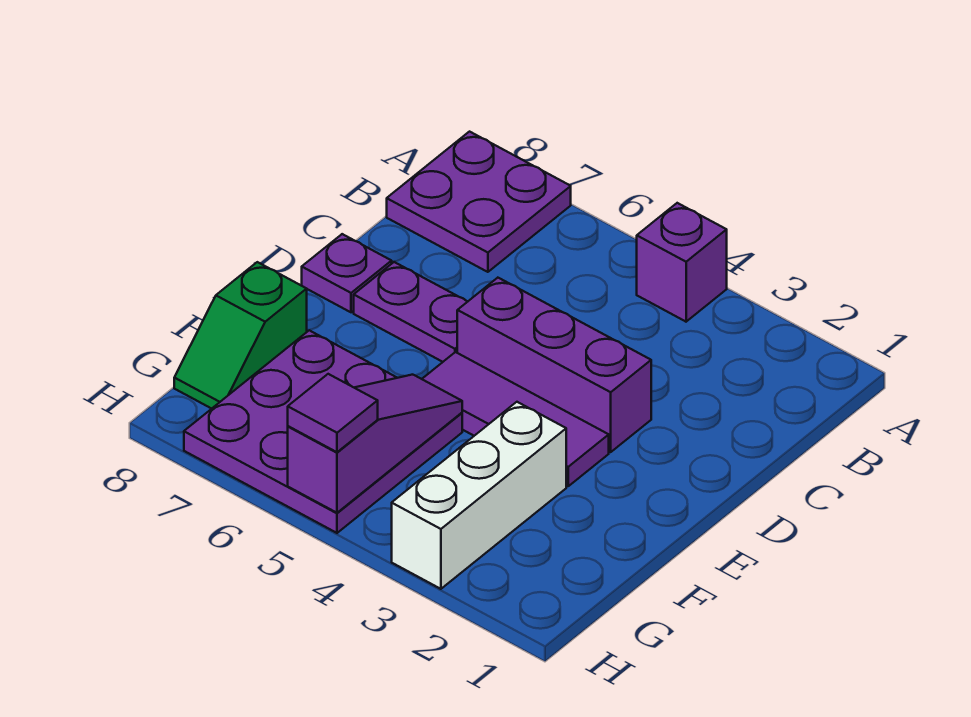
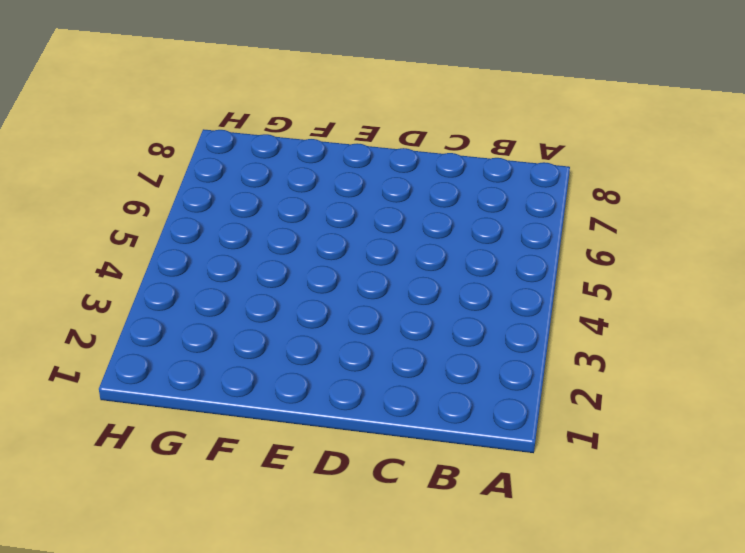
none -> purple brick A4 level 1
none -> purple plate A7:B8 level 1

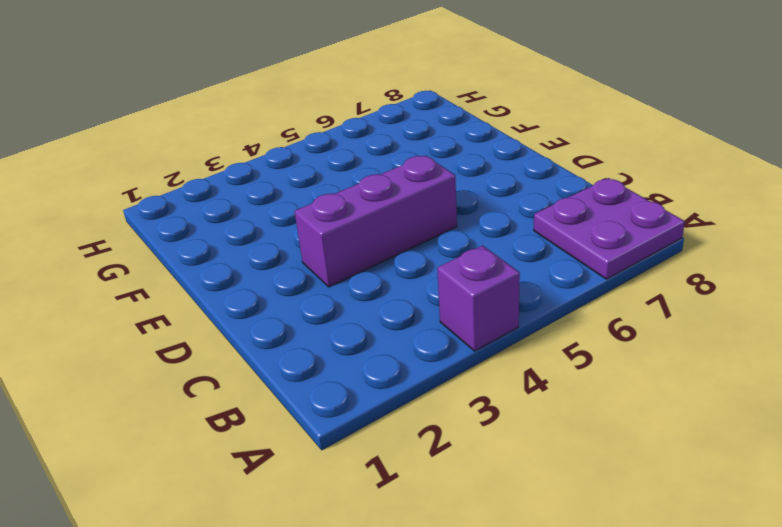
none -> purple plate D6:D7 level 1
none -> purple plate D8 level 1

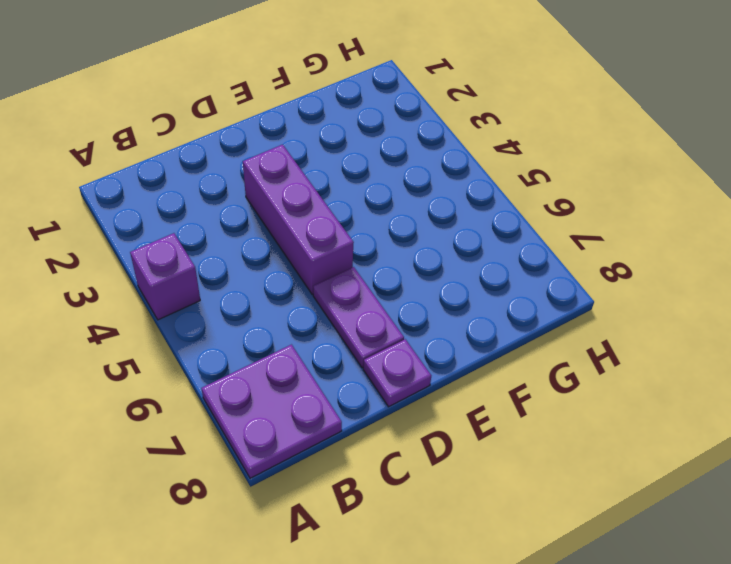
none -> purple tile E3:E5 level 1
none -> white brick F3:H3 level 1

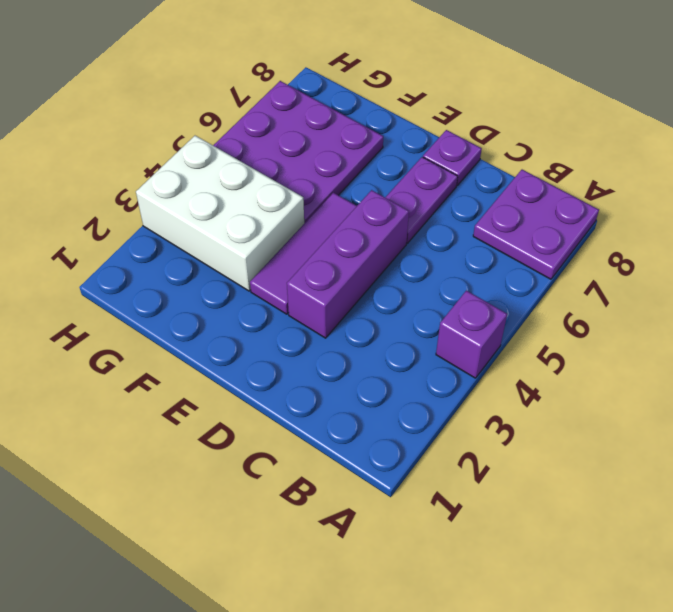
white brick F3:H4 level 1 -> white brick F3:H3 level 1
none -> green slope F8:G8 level 1 top F
none -> purple slope F5:H5 level 2 top H

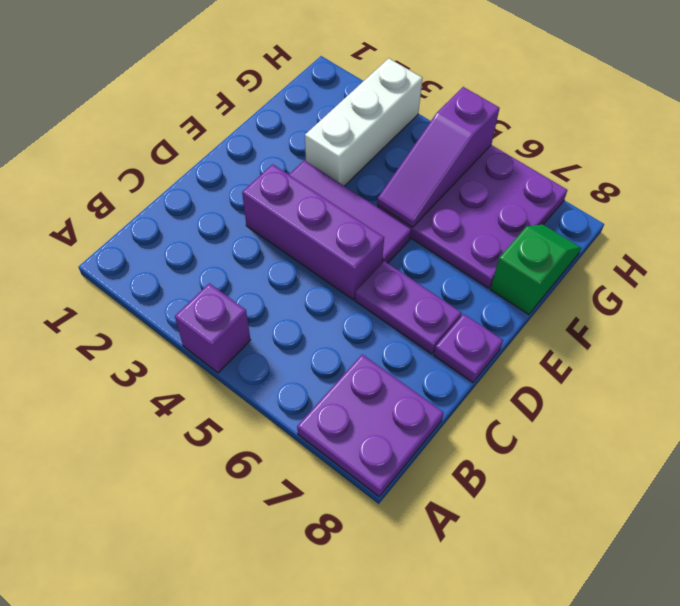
none -> purple tile H5 level 3

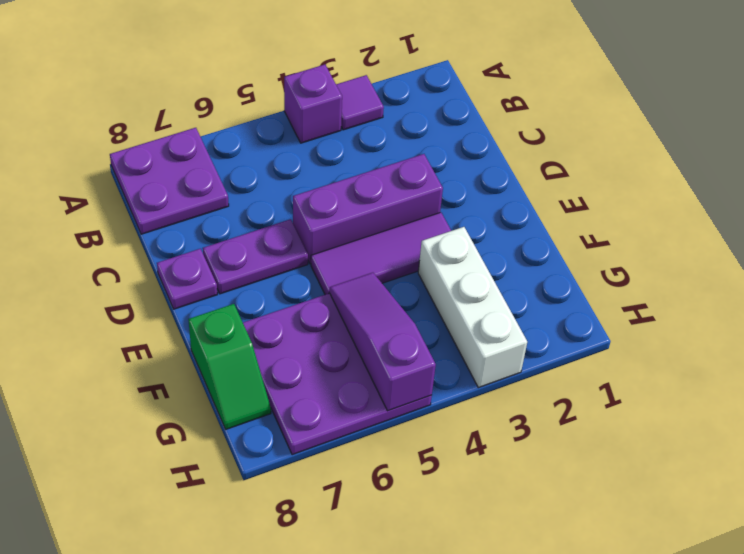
purple tile A3 level 1 -> purple tile H5 level 3

